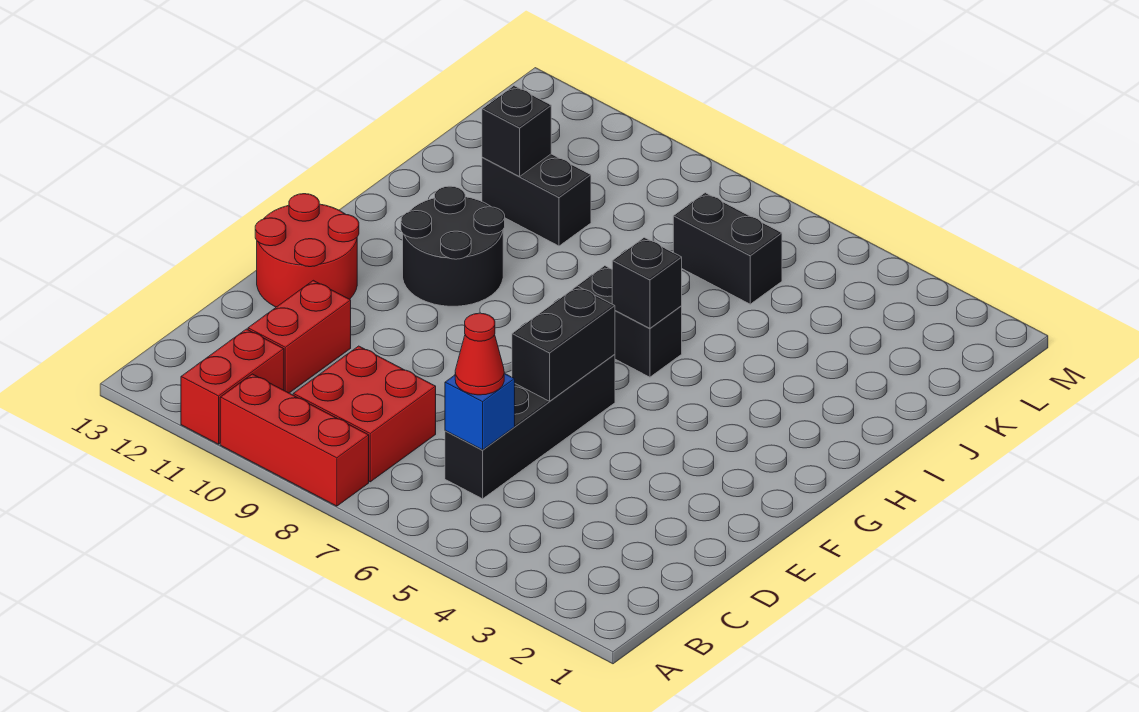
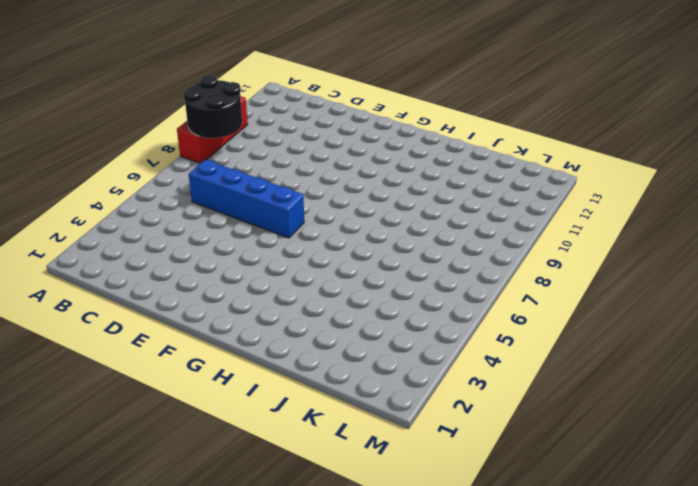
black round brick A8:B9 level 2 -> black round brick G10:H11 level 1
blue brick C6:F6 level 1 -> black brick C6:F6 level 1
none -> red brick A11:B11 level 1
none -> red brick B8:C9 level 1
none -> red brick C11:D11 level 1

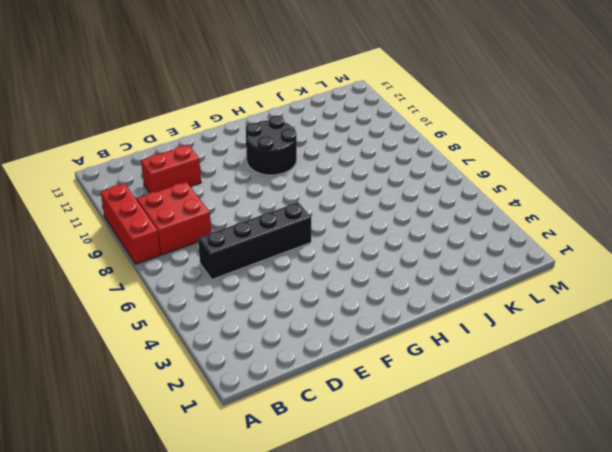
none -> red brick A11:B11 level 1
none -> red round brick E12:F13 level 1
none -> black brick H6:H7 level 1

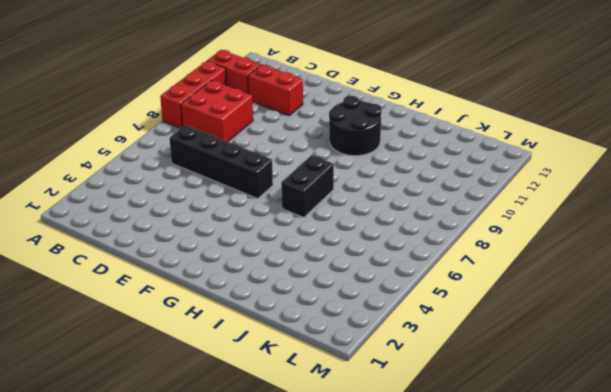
none -> red round brick E12:F13 level 1
none -> black brick J10:J11 level 1
none -> black brick K6:K7 level 1

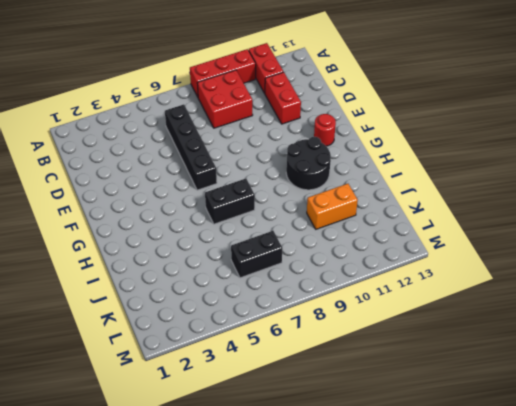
red round brick F12 level 1 -> red round brick E12:F13 level 1
orange brick J10:J11 level 1 -> black brick J10:J11 level 1
none -> blue brick C6 level 2
none -> black brick E6:F6 level 2
none -> black brick H6 level 2

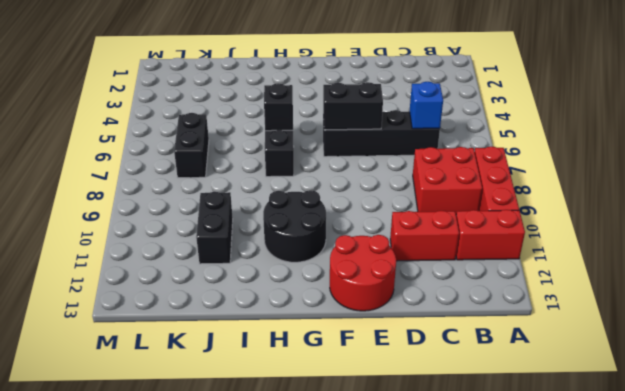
none -> black brick J11 level 2
none -> red cone C6 level 3

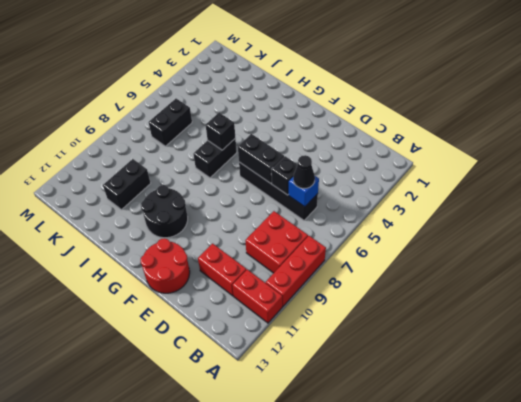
black cone C6 level 3 -> red cone C6 level 3
black brick D6 level 2 -> black brick J11 level 2

